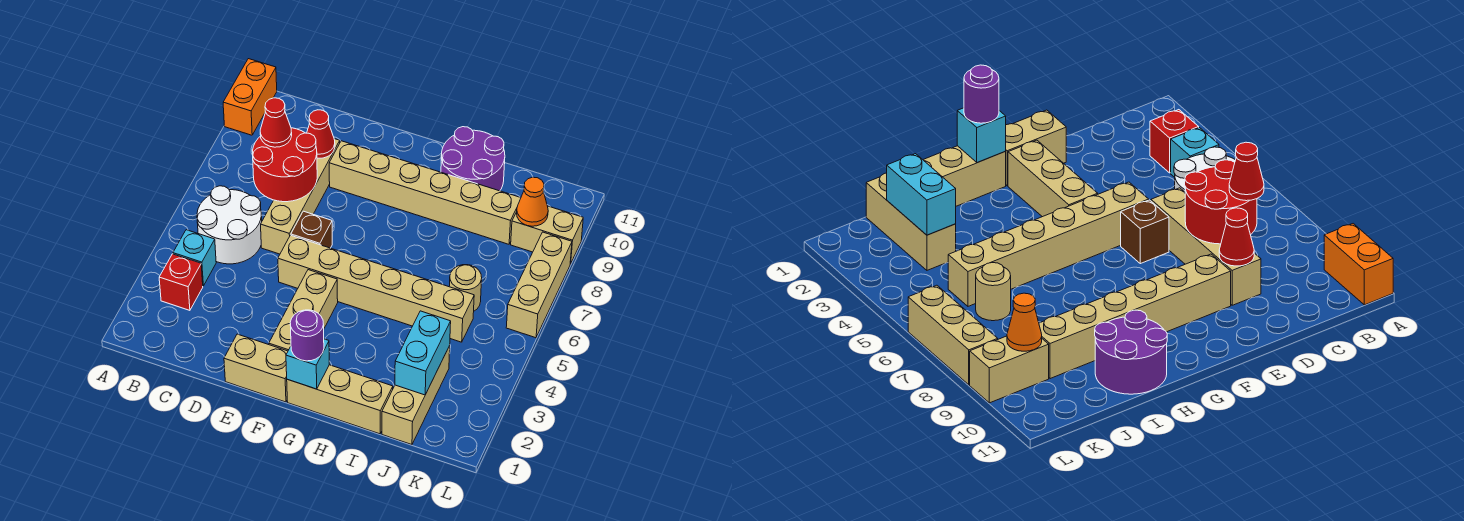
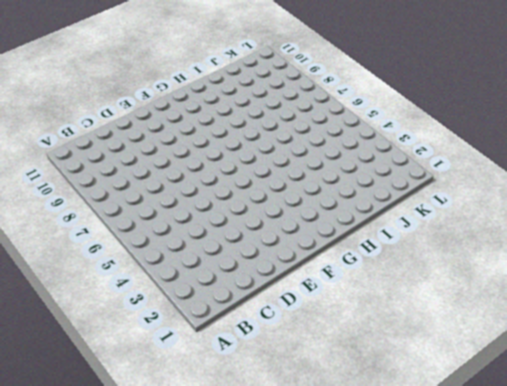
none -> orange brick A10:A11 level 1
none -> red brick B3 level 1
none -> cyan brick B4 level 1

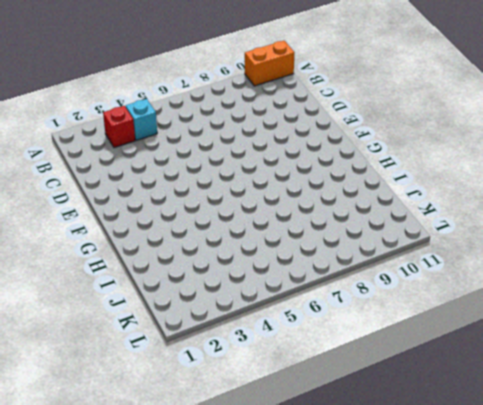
none -> white round brick B5:C6 level 1
none -> tan brick D6:D9 level 1
none -> tan brick E1:F1 level 1

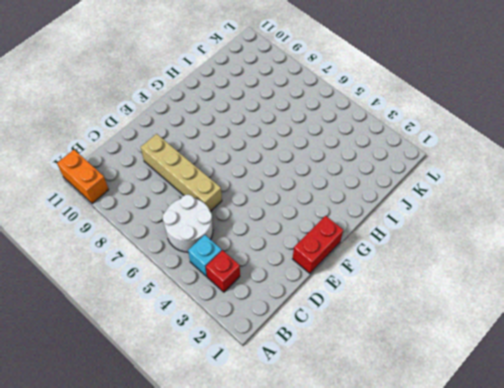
red brick E1:F1 level 1 -> tan brick E1:F1 level 1
none -> tan brick E5:J5 level 1
none -> brown brick E6 level 1
none -> tan brick E9:J9 level 1

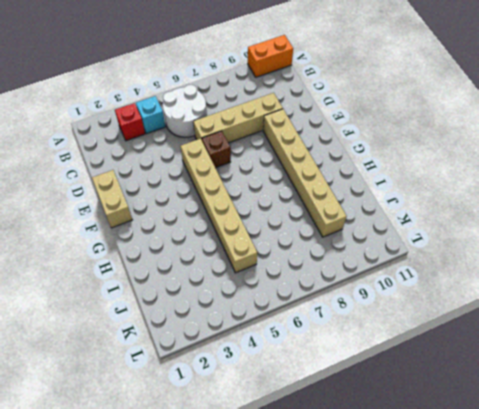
none -> tan brick F2:F4 level 1
none -> tan brick G1:I1 level 1
none -> purple round brick H10:I11 level 1

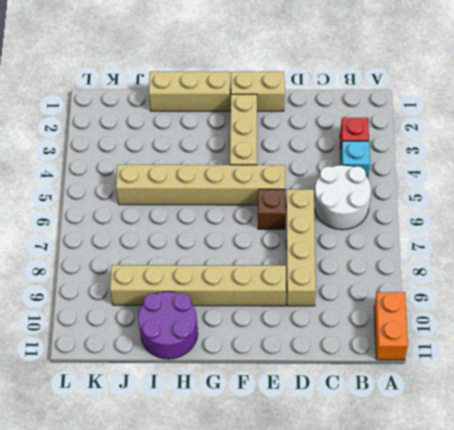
none -> tan brick J1:J3 level 1
none -> tan round brick J6 level 1
none -> tan brick K9:L9 level 1

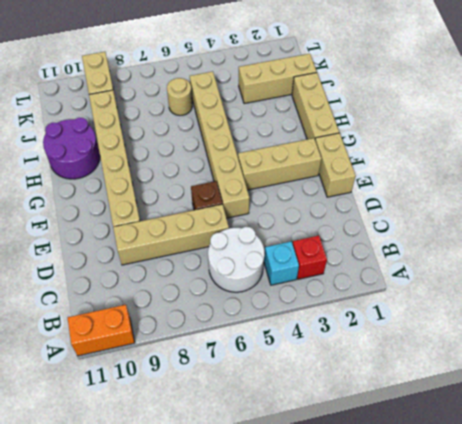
none -> tan brick L6:L8 level 1
none -> red round brick C7:D8 level 2
none -> red cone D9 level 2

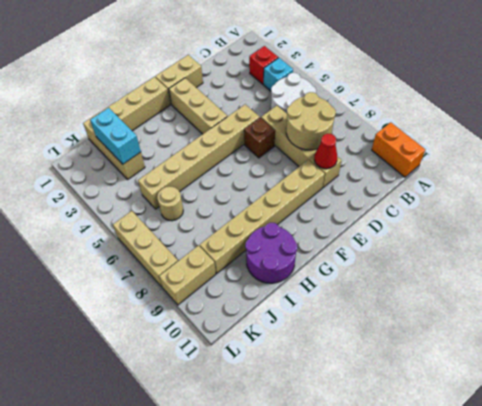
tan round brick C7:D8 level 2 -> red round brick C7:D8 level 2
none -> cyan brick G1 level 2
none -> orange cone K9 level 2
none -> red cone C8 level 3

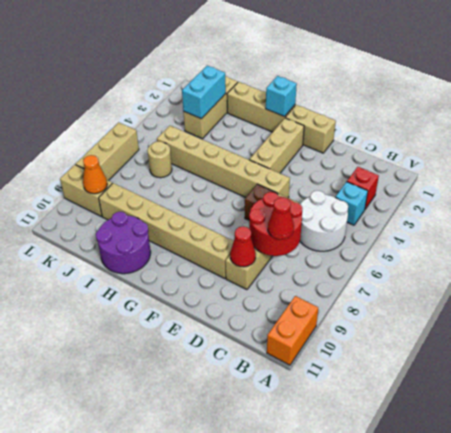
none -> purple round brick G1 level 3

